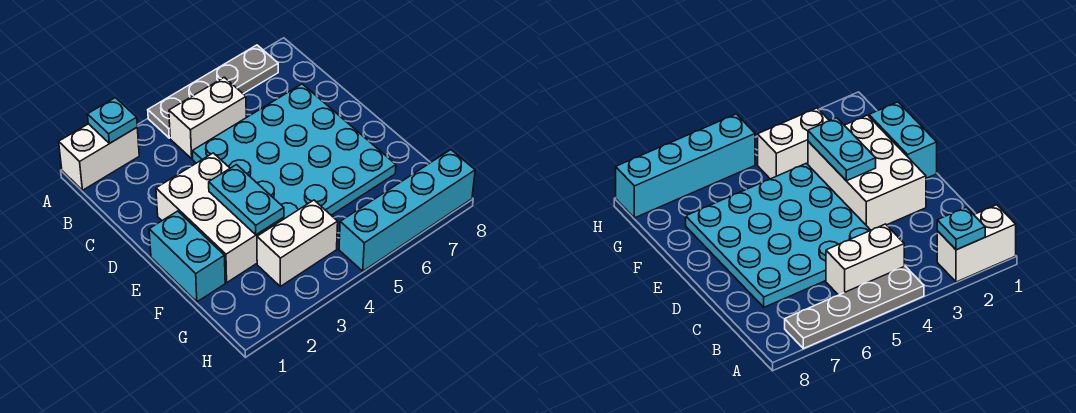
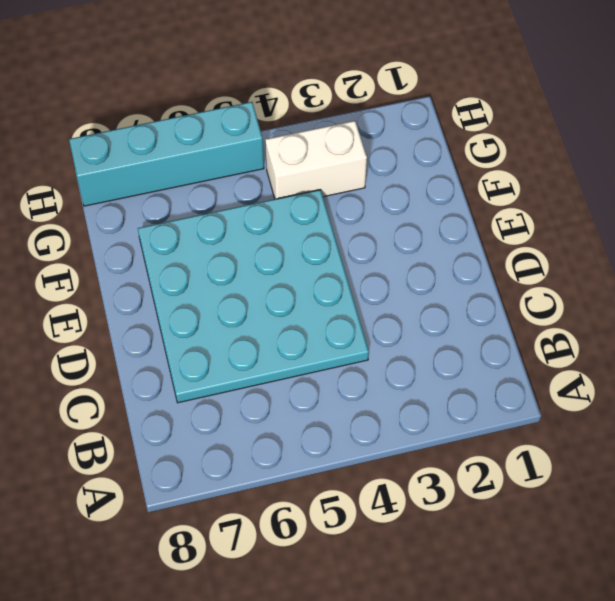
none -> white brick A1:A2 level 1
none -> grey plate A4:A7 level 1

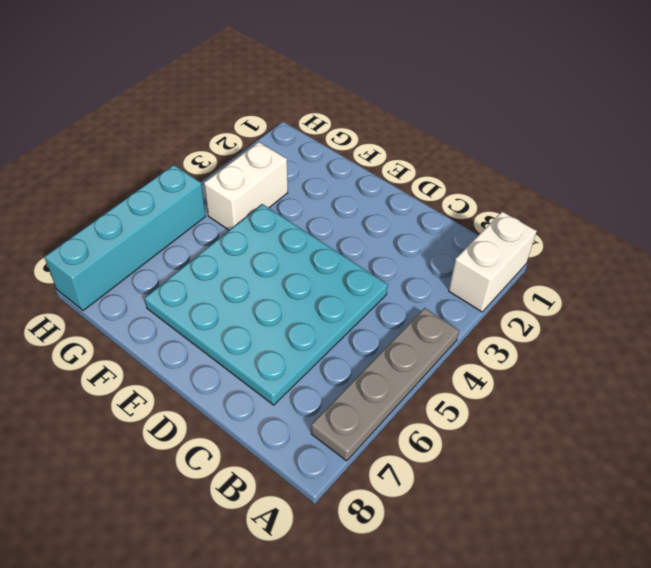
none -> white brick B4:B5 level 1
none -> white brick D2:F3 level 1

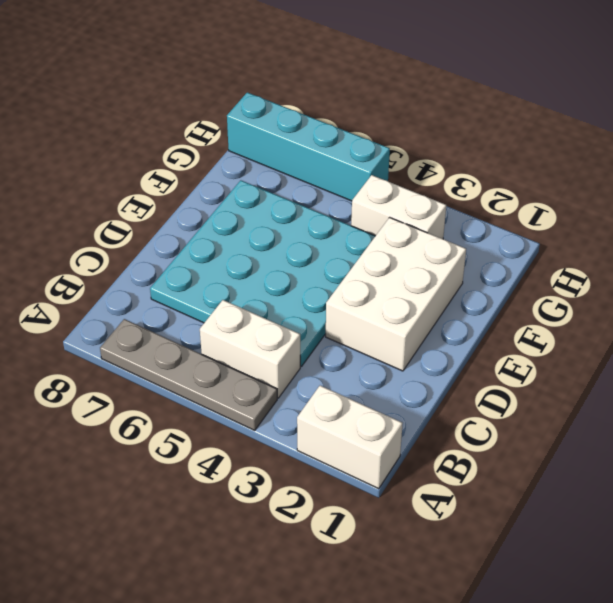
none -> cyan brick E1:F1 level 1
none -> cyan plate A2 level 2

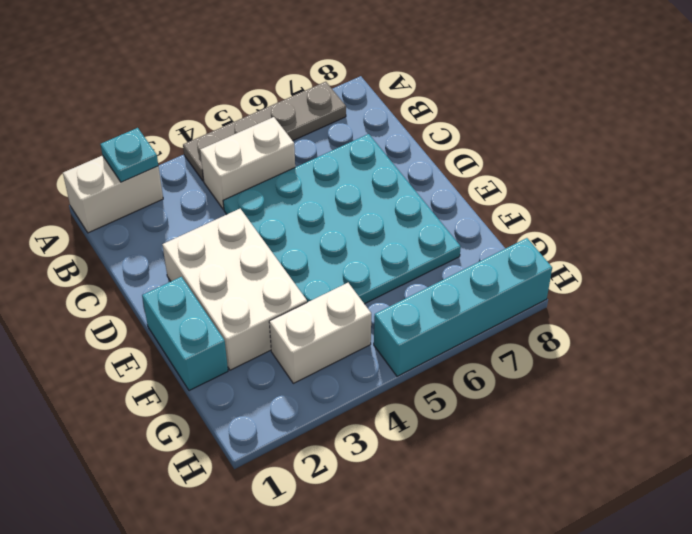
none -> cyan plate E3:F3 level 2

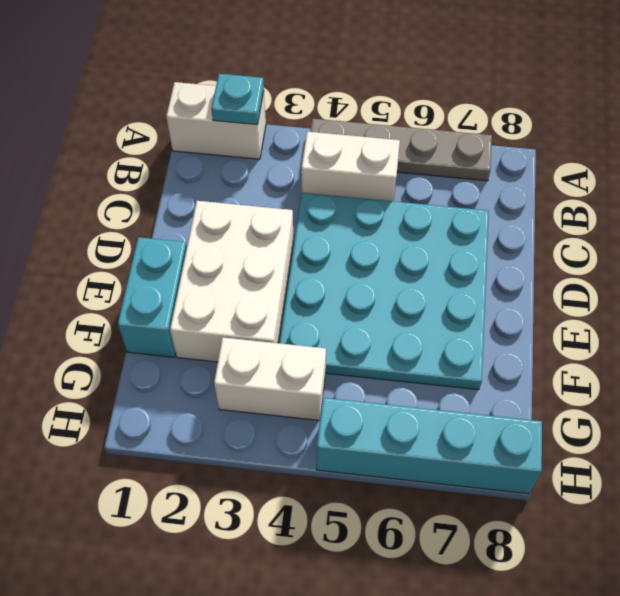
none -> cyan plate E3:F3 level 2

